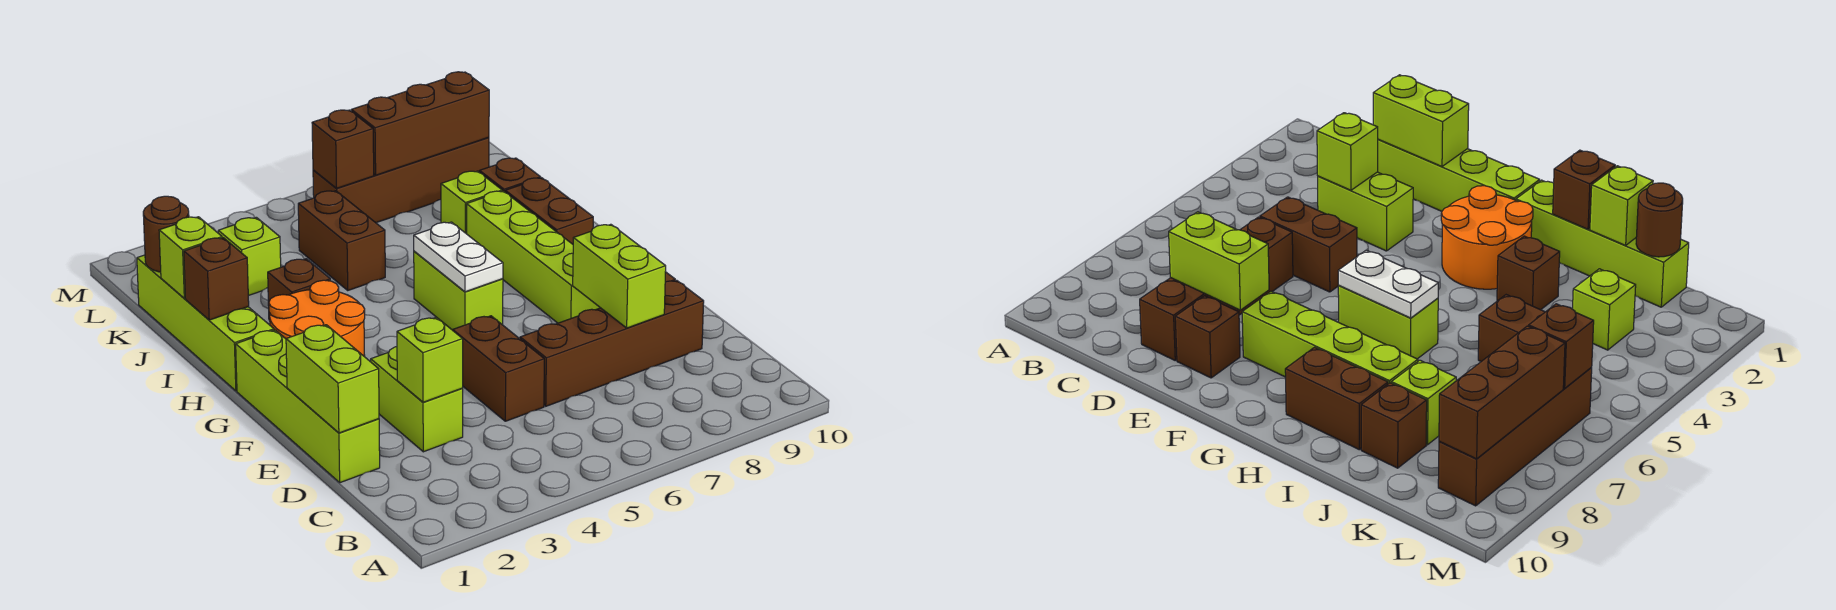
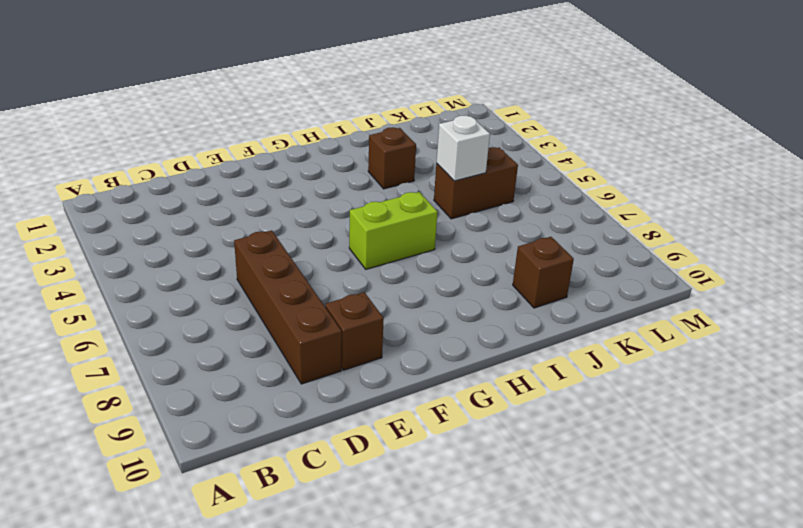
white brick J5 level 2 -> none
none -> lime brick D1:G1 level 1
none -> lime brick D3:E3 level 1
none -> brown brick D5:E5 level 1

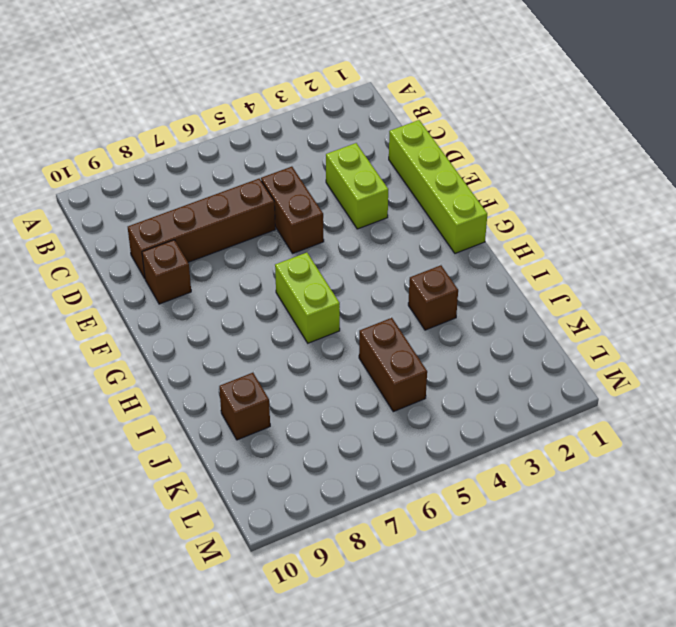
none -> lime brick F8:I8 level 1
none -> orange round brick G2:H3 level 1
none -> lime brick H1:K1 level 1

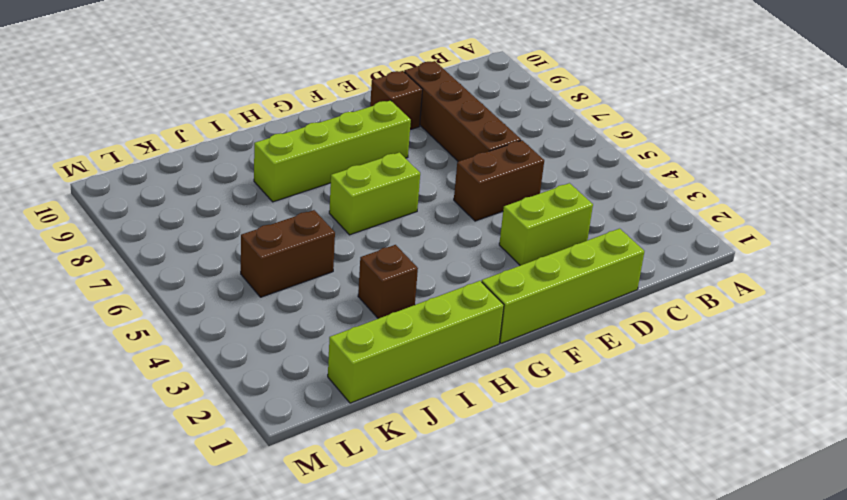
none -> orange round brick G2:H3 level 1
none -> brown brick H9:I9 level 1
none -> lime brick J8 level 1

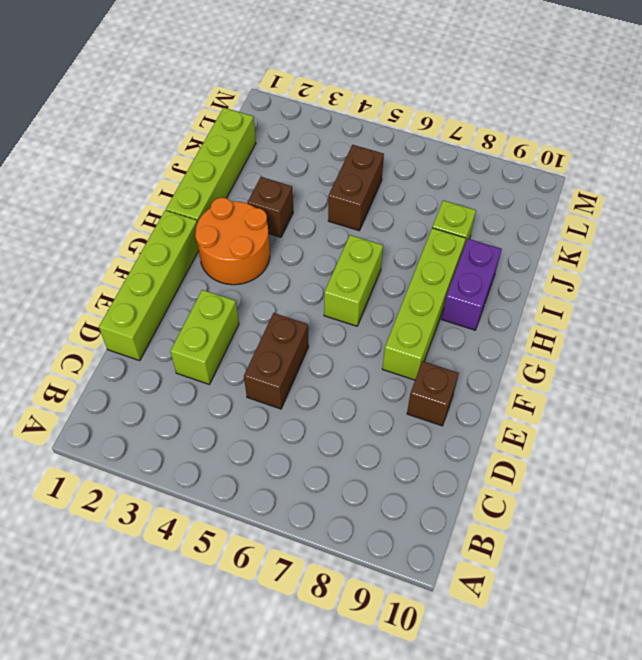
purple brick H9:I9 level 1 -> brown brick H9:I9 level 1
none -> brown brick D6:D9 level 1
none -> brown brick J9 level 1
none -> lime brick K3 level 1

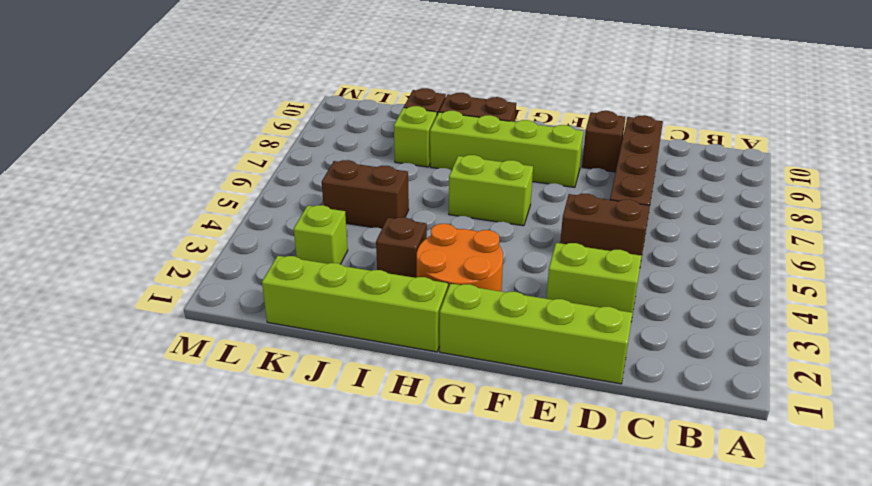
none -> brown brick L6:L9 level 1
none -> lime brick D1:E1 level 2
none -> lime brick D3 level 2

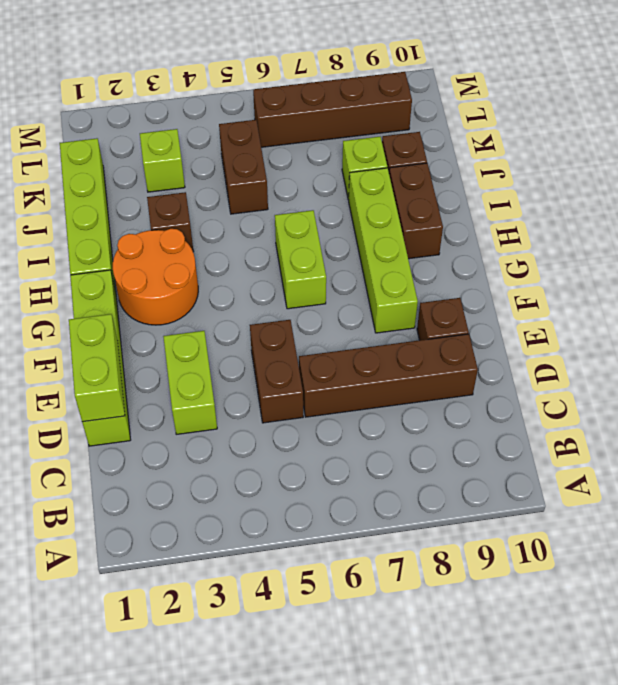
none -> lime brick D3 level 2
none -> lime brick D8:E8 level 2
none -> white plate G6:H6 level 2

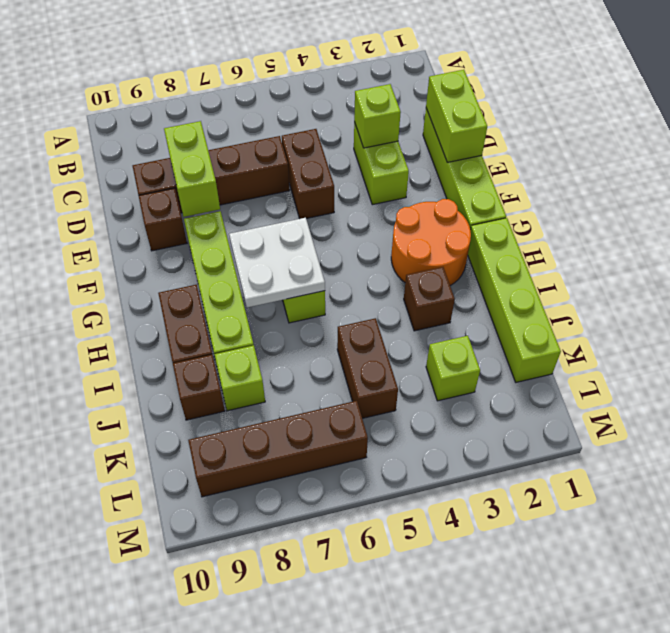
white plate G6:H7 level 2 -> white plate G6:H6 level 2
none -> brown brick I1 level 2
none -> lime brick J1 level 2
none -> brown round brick K1 level 2

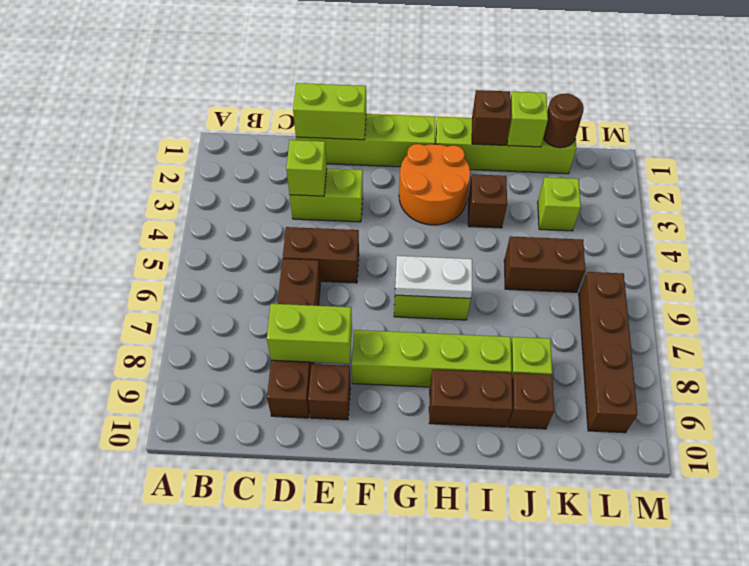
none -> brown brick L6 level 2
none -> brown brick L7:L9 level 2

